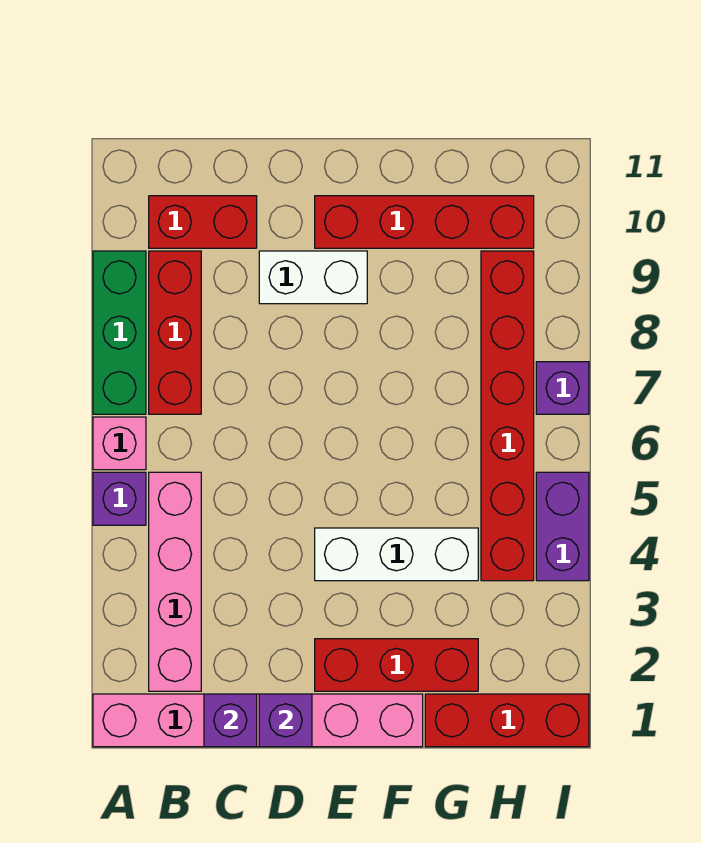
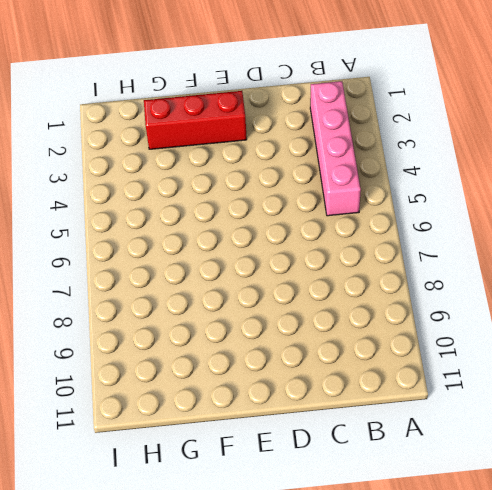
none -> pink brick A1:F1 level 1
none -> purple brick A5 level 1
none -> pink brick A6 level 1

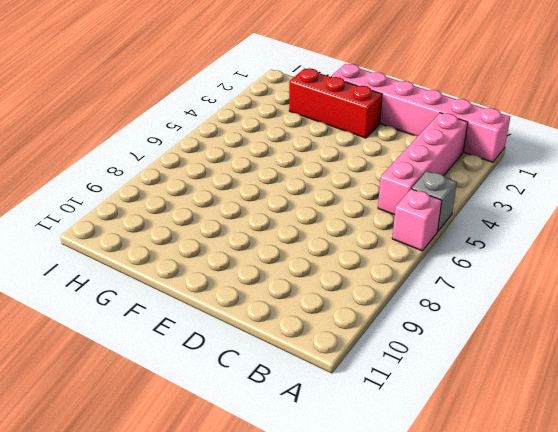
grey brick A5 level 1 -> purple brick A5 level 1
none -> green brick A7:A9 level 1
none -> red brick B7:B9 level 1
none -> red brick B10:C10 level 1

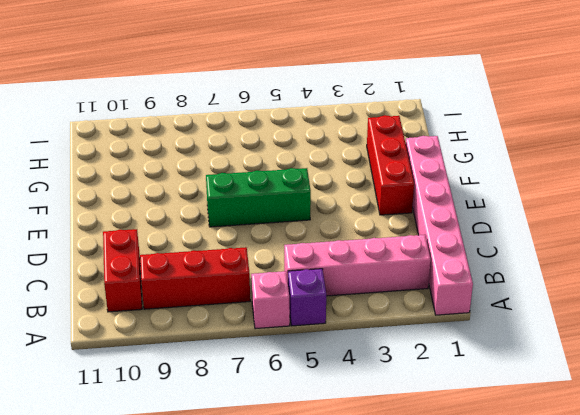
green brick E5:E7 level 1 -> green brick A7:A9 level 1
none -> white brick D9:E9 level 1
none -> white brick E4:G4 level 1
none -> red brick E10:H10 level 1

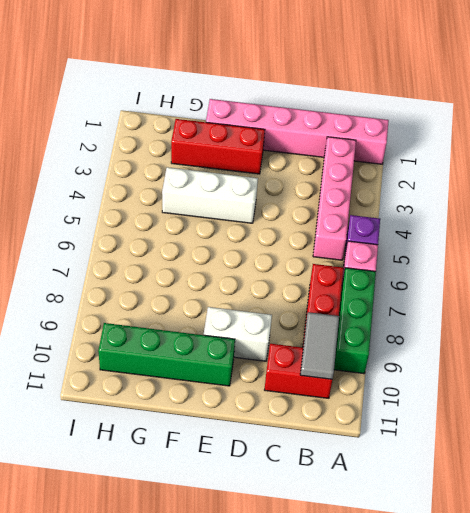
grey tile B9:B10 level 2 -> none
green brick E10:H10 level 1 -> red brick E10:H10 level 1
none -> red brick G1:I1 level 1
none -> red brick H4:H9 level 1
none -> purple brick I4:I5 level 1

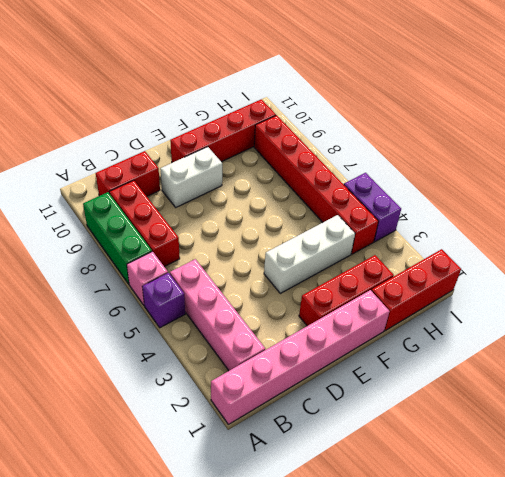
none -> purple brick I7 level 1
none -> purple brick C1 level 2
none -> purple brick D1 level 2

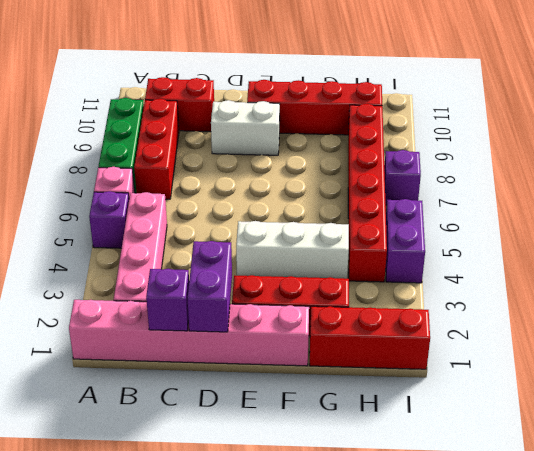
purple brick D1:D2 level 2 -> purple brick D1 level 2

